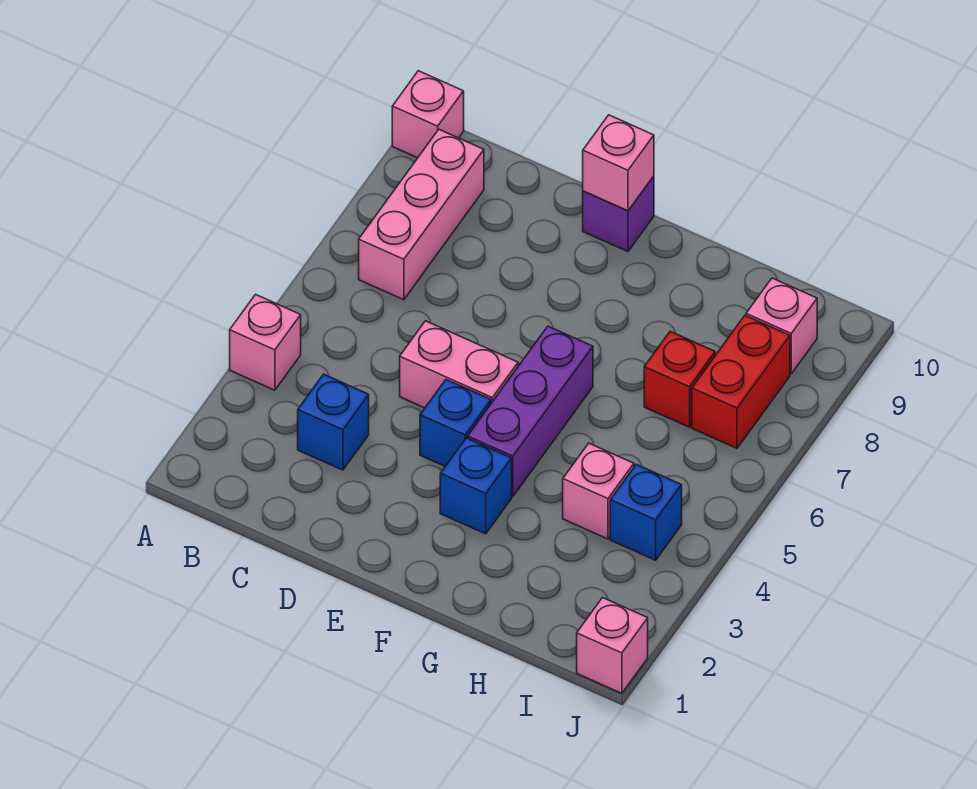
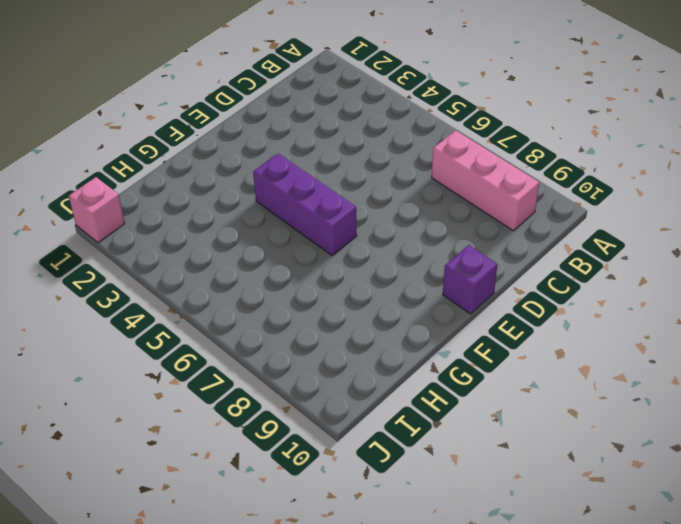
none -> pink brick A4 level 1
none -> pink brick A10 level 1
none -> blue brick C3 level 1

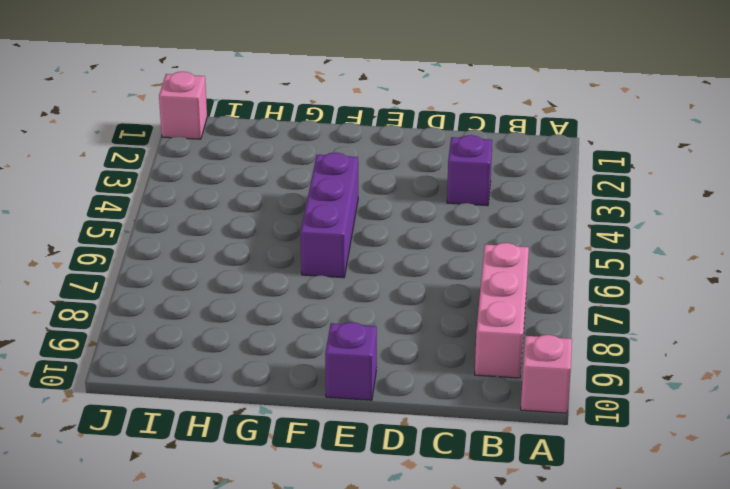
purple brick C3 level 1 -> blue brick C3 level 1
none -> pink brick A4 level 1
none -> pink brick D5:E5 level 1
none -> blue brick E4 level 1

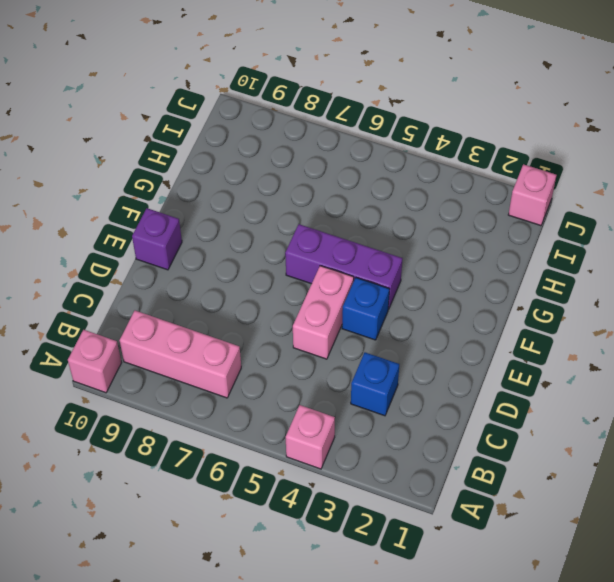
none -> blue brick F3 level 1
none -> pink brick H4 level 1
none -> red brick H7 level 1

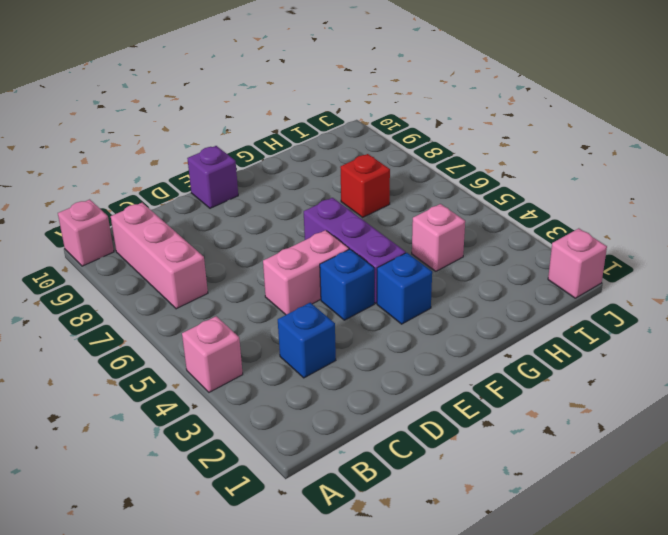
none -> blue brick I4 level 1
none -> red brick I7:I8 level 1
none -> pink brick I9 level 1

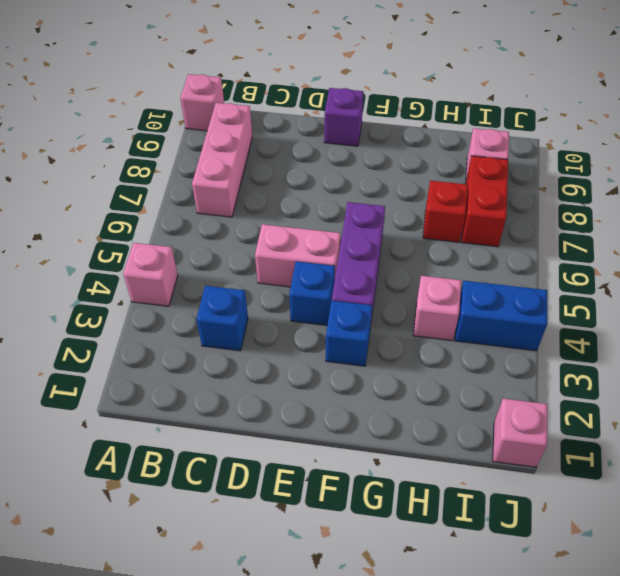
blue brick I4:J4 level 1 -> blue brick I4 level 1
none -> pink brick E10 level 2

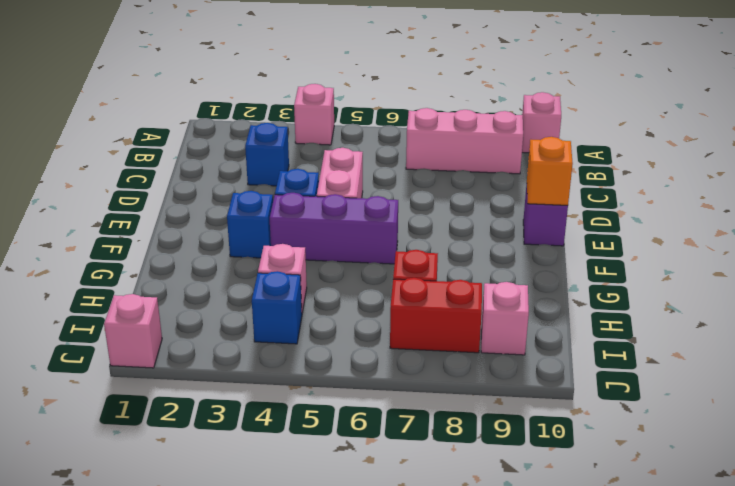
orange brick E10 level 2 -> pink brick E10 level 2

